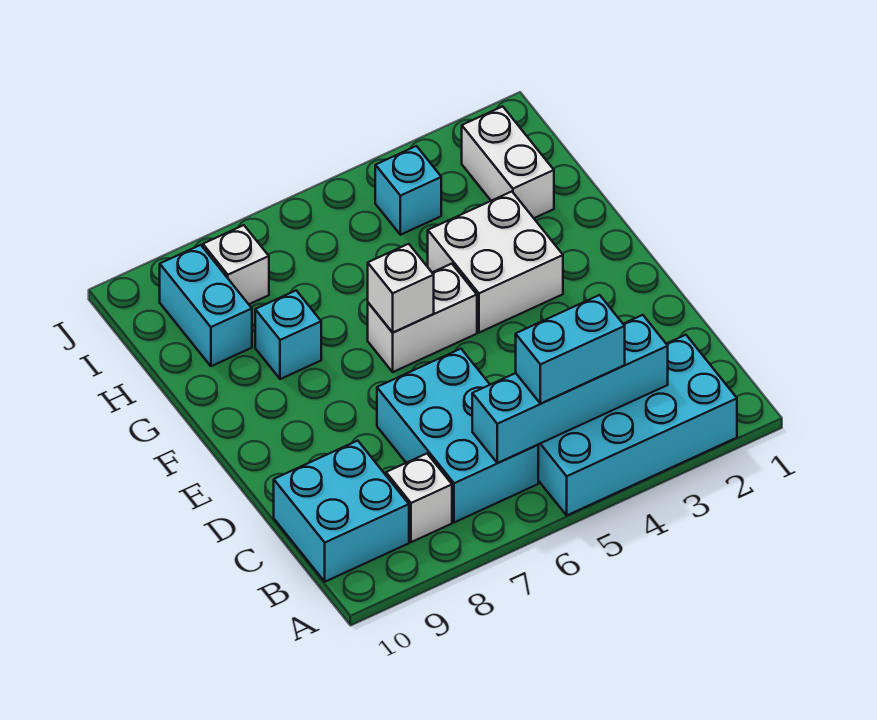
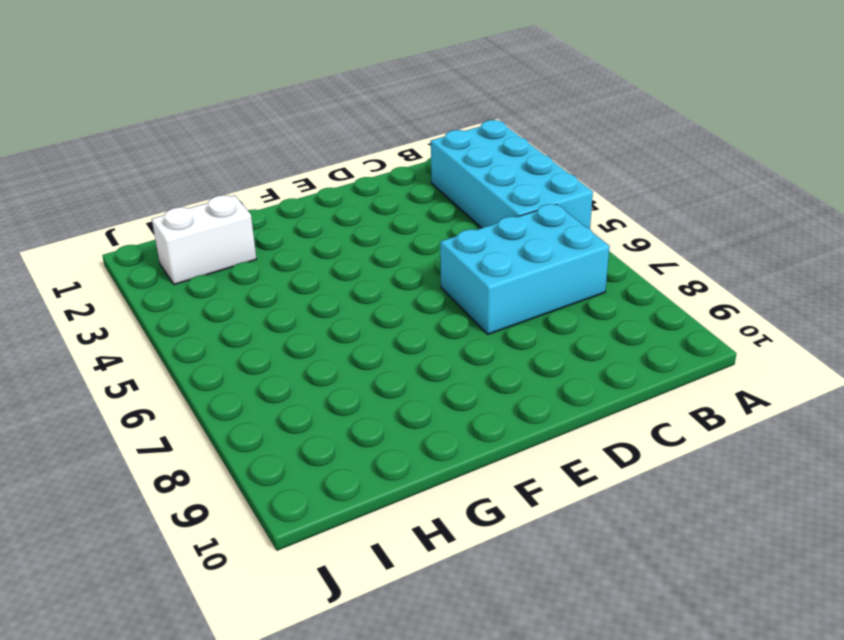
none -> white brick B8 level 1
none -> cyan brick B9:C10 level 1
none -> white brick F3:G4 level 1

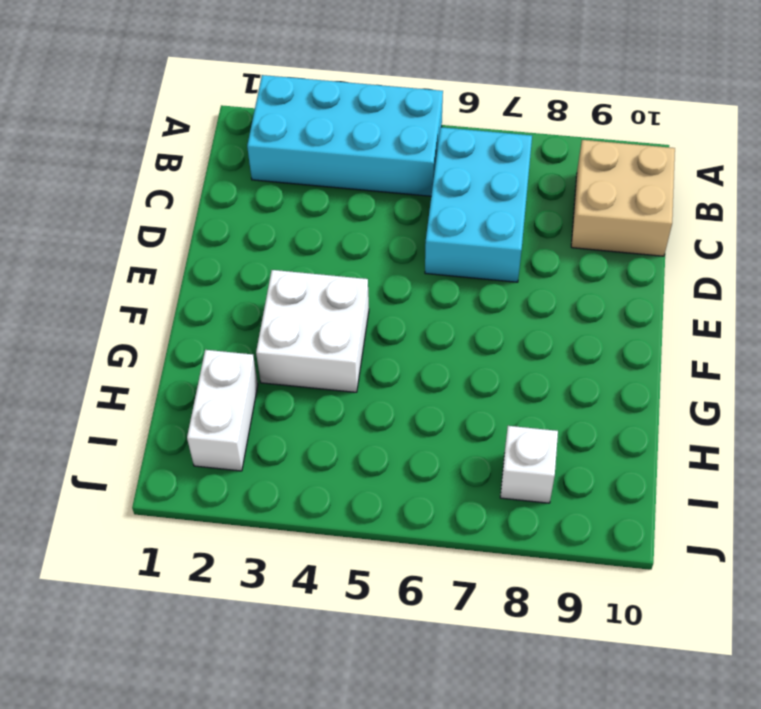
tan brick B9:C10 level 1 -> cyan brick B9:C10 level 1
none -> white brick B8 level 1
none -> white brick F5:F6 level 1
none -> cyan brick G8 level 1

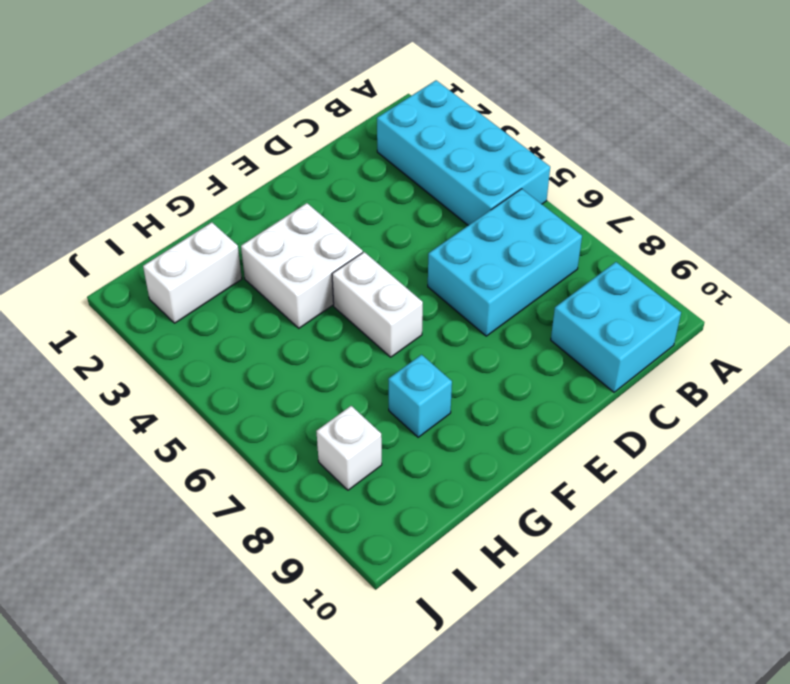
none -> white brick B8 level 1
none -> cyan brick H9:I9 level 1
none -> cyan brick I4 level 1

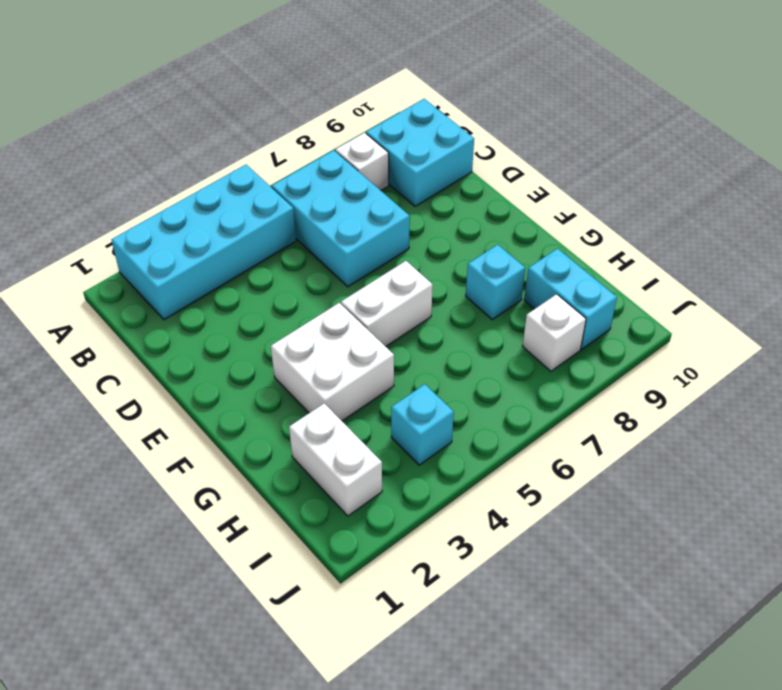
none -> cyan brick B3:B6 level 2
none -> white brick F6 level 2
none -> cyan brick B4:B5 level 3

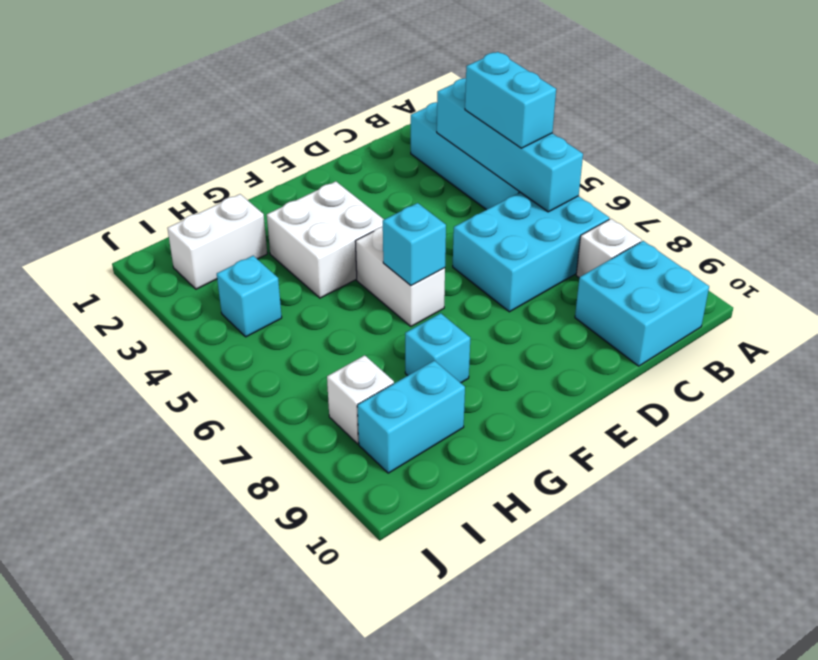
cyan brick F6 level 2 -> white brick F6 level 2

